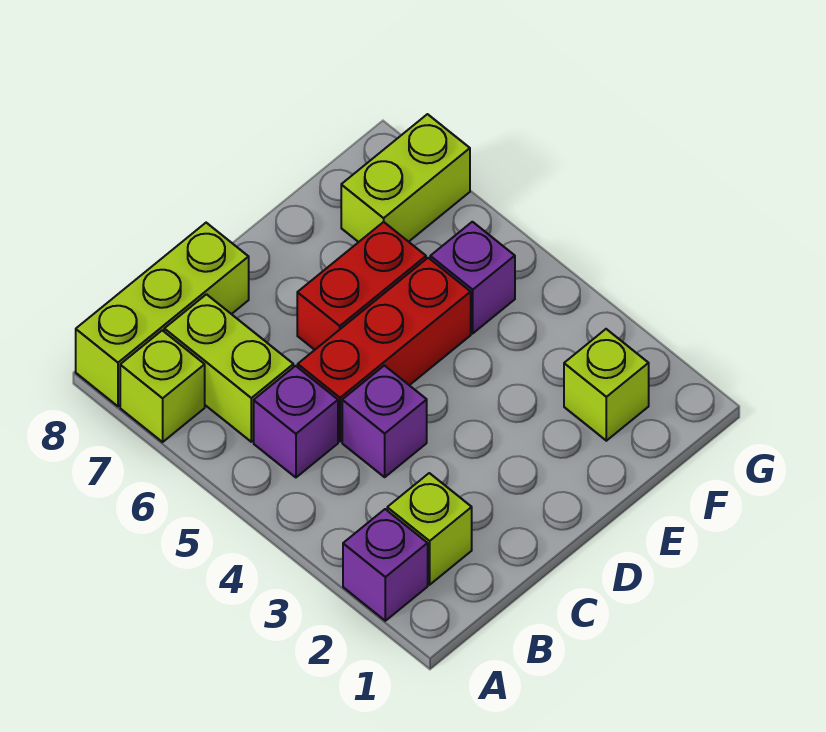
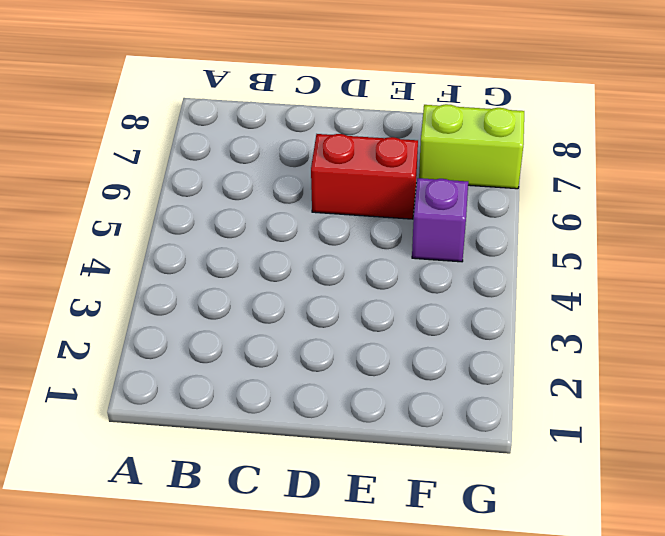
none -> purple brick A2 level 1
none -> lime brick A7 level 1
none -> lime brick A8:C8 level 1

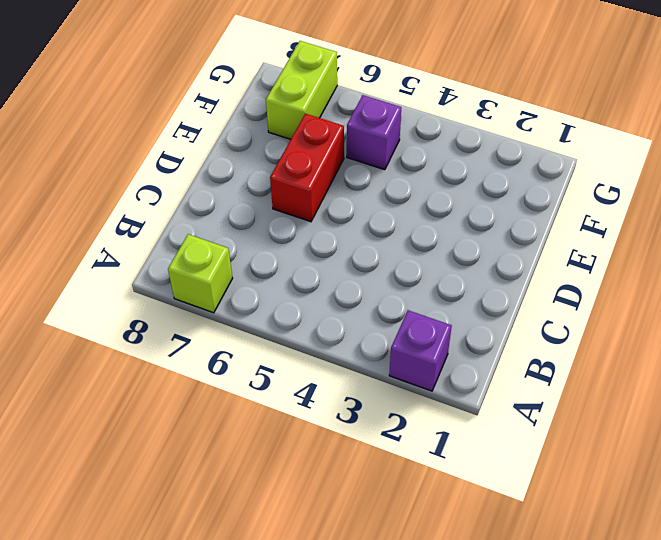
none -> lime brick A8:C8 level 1
none -> lime brick B2 level 1
none -> purple brick B5 level 1

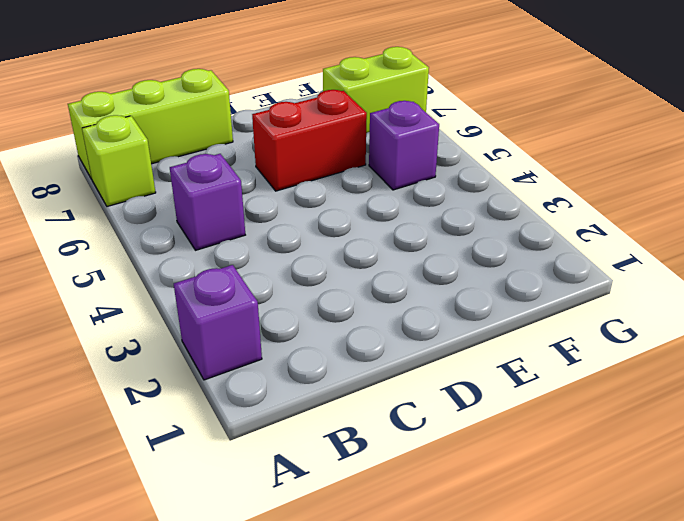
none -> lime brick B2 level 1
none -> lime brick B6:B7 level 1
none -> purple brick C4 level 1

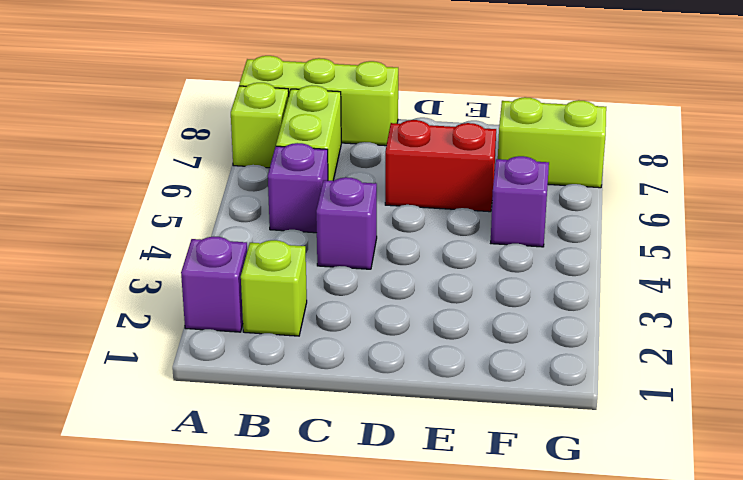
none -> red brick C5:E5 level 1
none -> lime brick F2 level 1

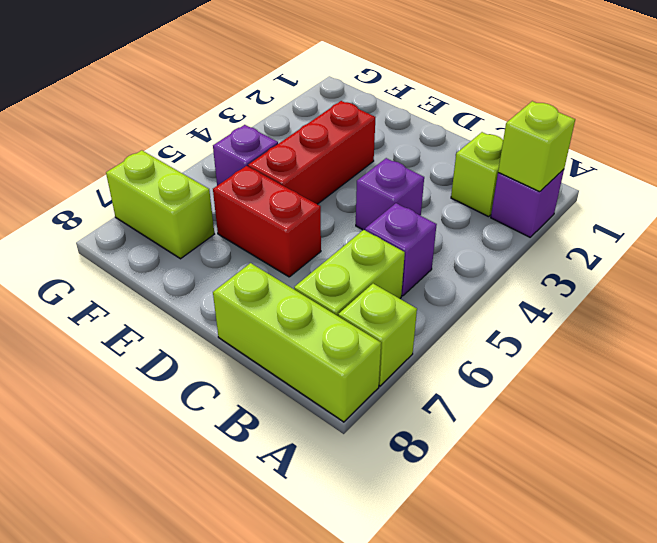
lime brick A2 level 2 -> lime brick F2 level 1
red brick E3:E5 level 1 -> red brick C5:E5 level 1

